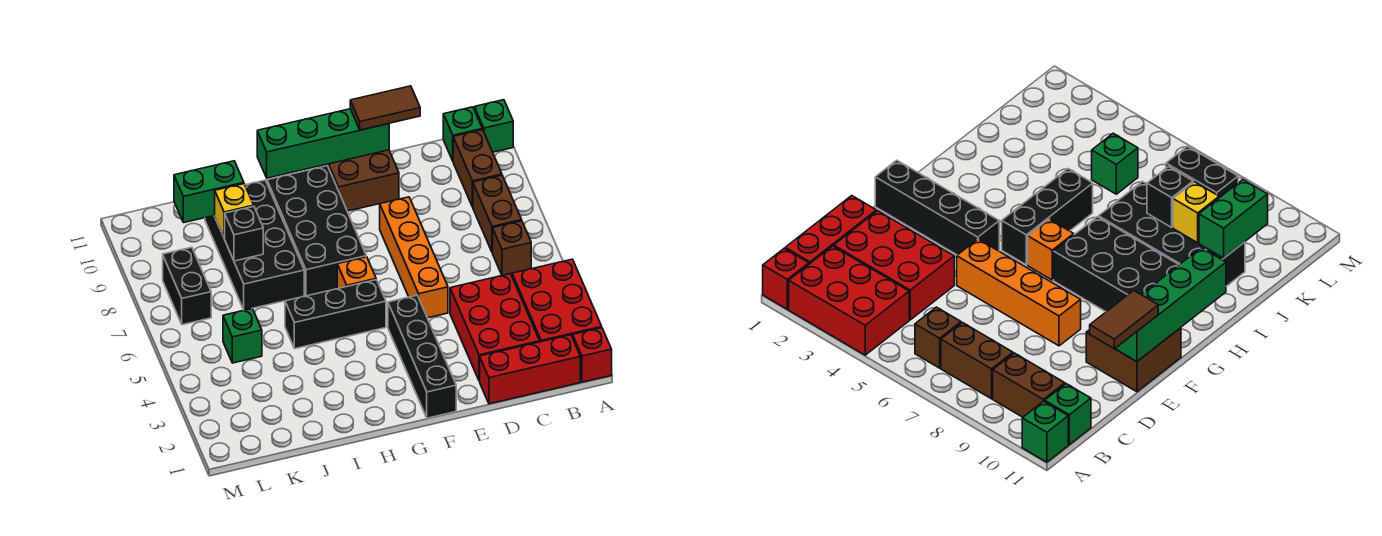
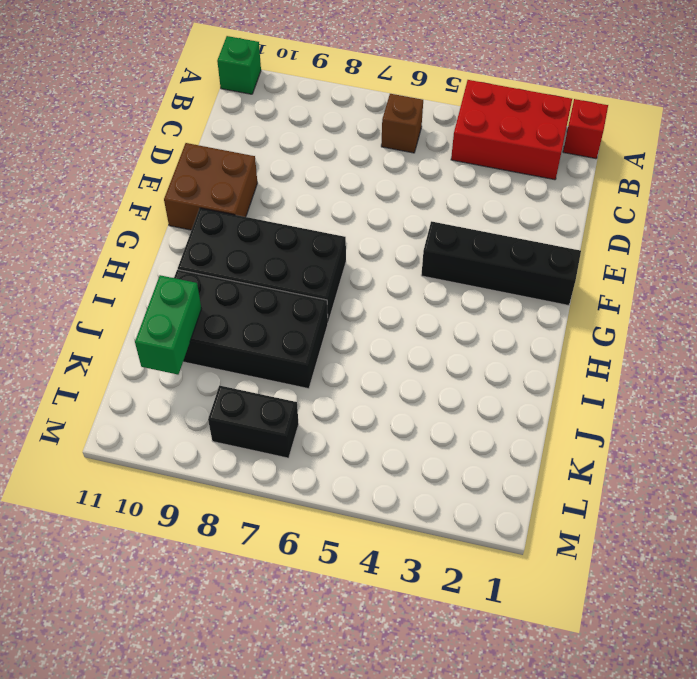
none -> red brick B1:D1 level 1
none -> brown brick B7:B8 level 1
none -> brown brick B9:B10 level 1

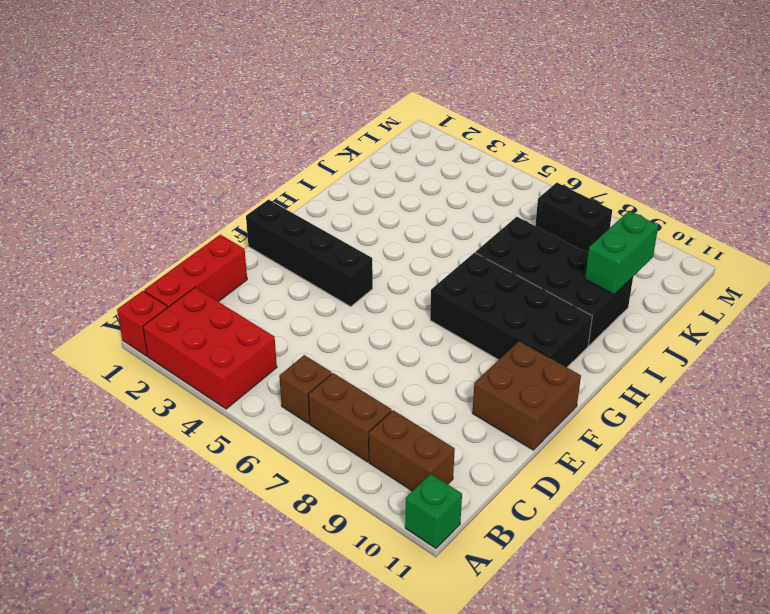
none -> green brick B11 level 1
none -> red brick C2:D4 level 1
none -> orange brick E5:E8 level 1

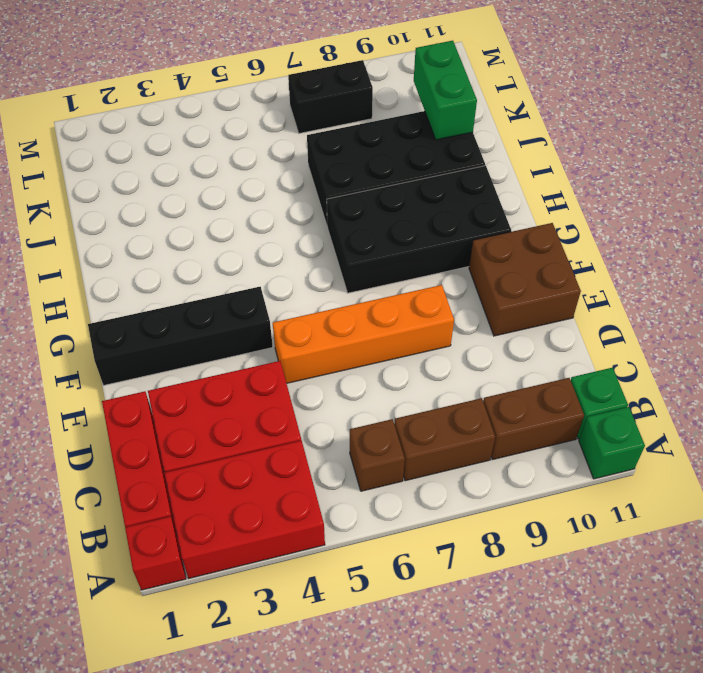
none -> black brick G5:I5 level 1
none -> orange brick G6 level 1
none -> green brick K5 level 1

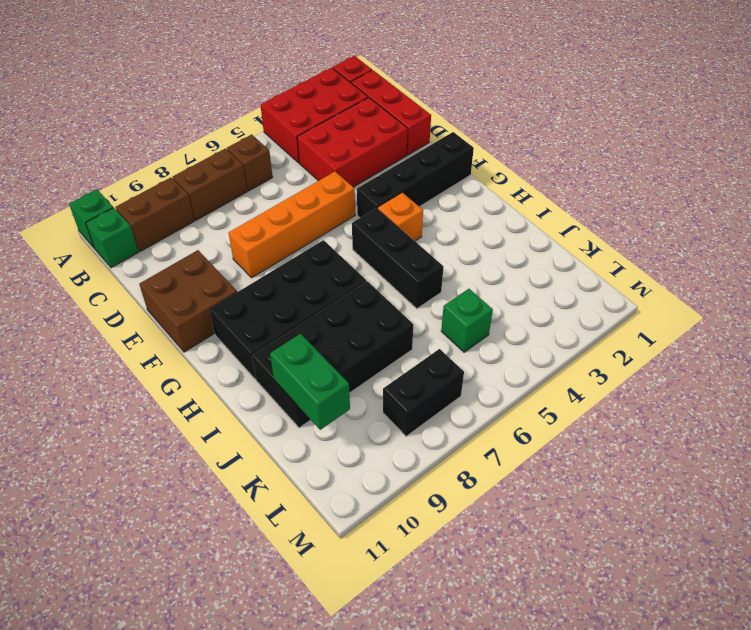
orange brick G4 level 1 -> orange brick G6 level 1
none -> green brick E11:H11 level 2
none -> black brick J8 level 2
none -> yellow brick J9 level 2

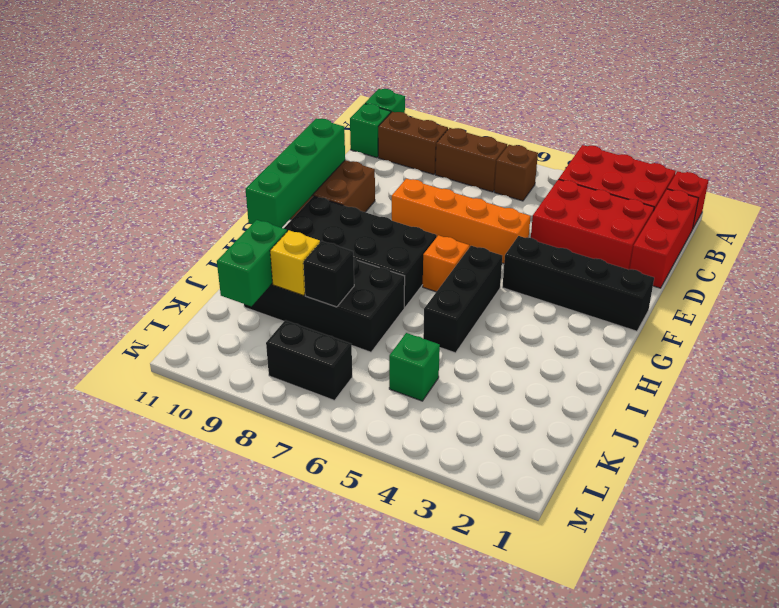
none -> brown tile D11:E11 level 3

